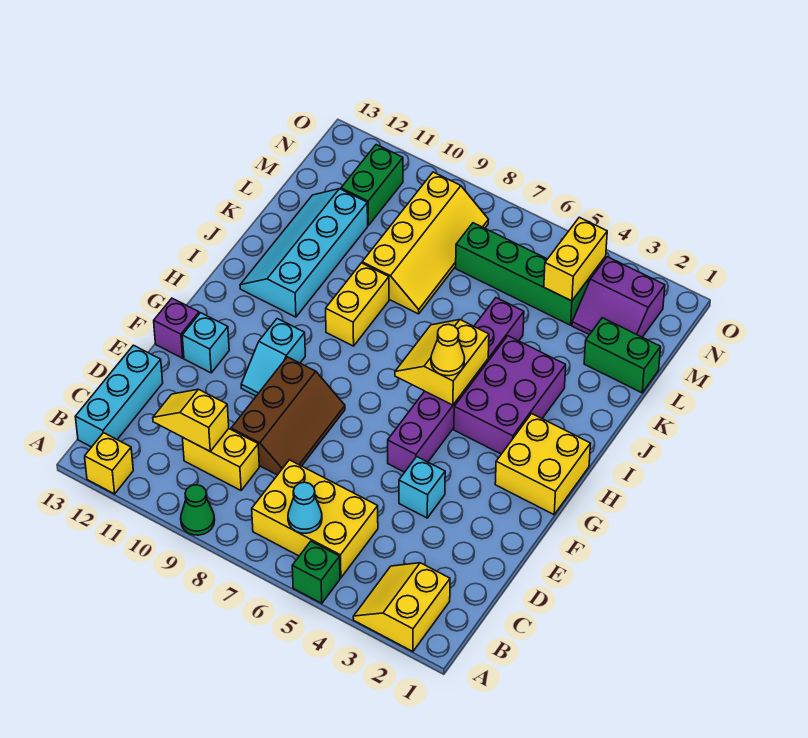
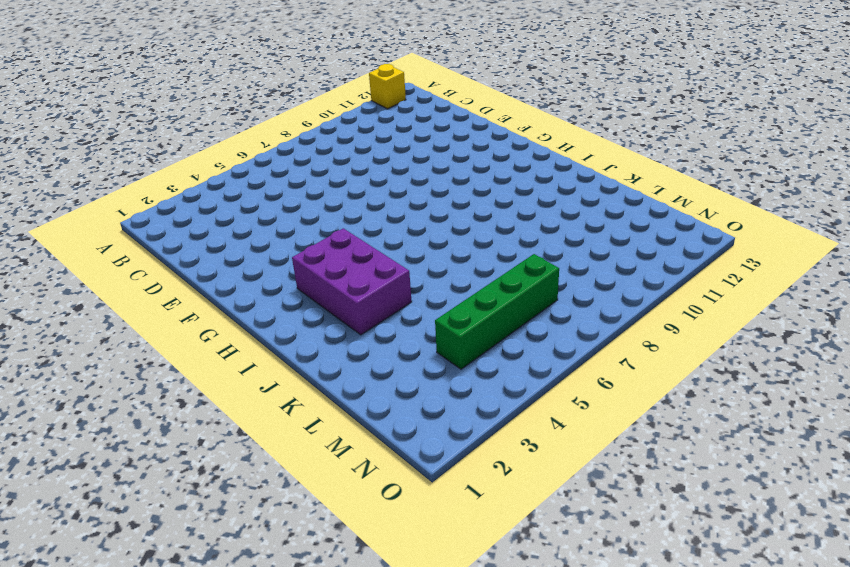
none -> yellow slope A2:B3 level 1 top 2
none -> green brick A5 level 1
none -> green cone A9 level 1

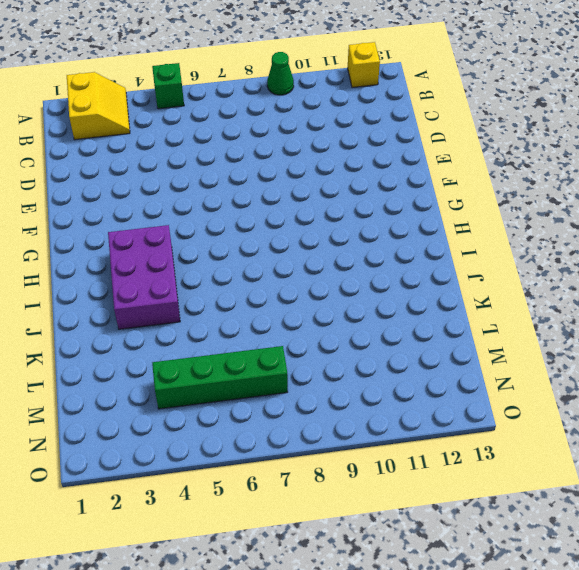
none -> yellow brick B5:C7 level 1
none -> cyan brick B13:D13 level 1
none -> yellow brick C9:C10 level 1

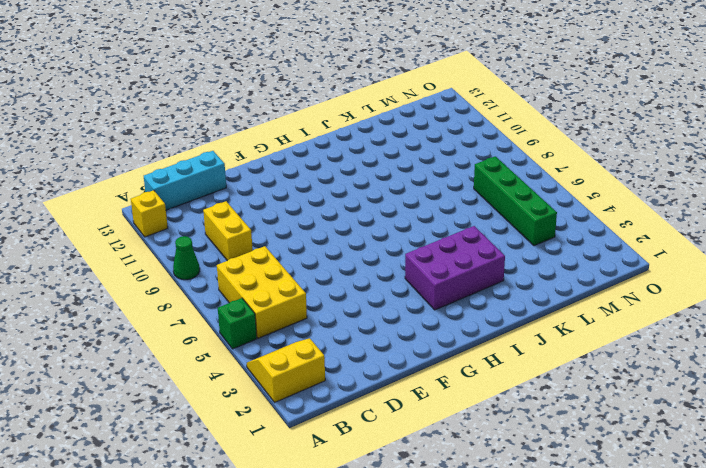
none -> brown slope D8:F9 level 1 top 9
none -> cyan brick E4 level 1
none -> purple brick F5:K5 level 1

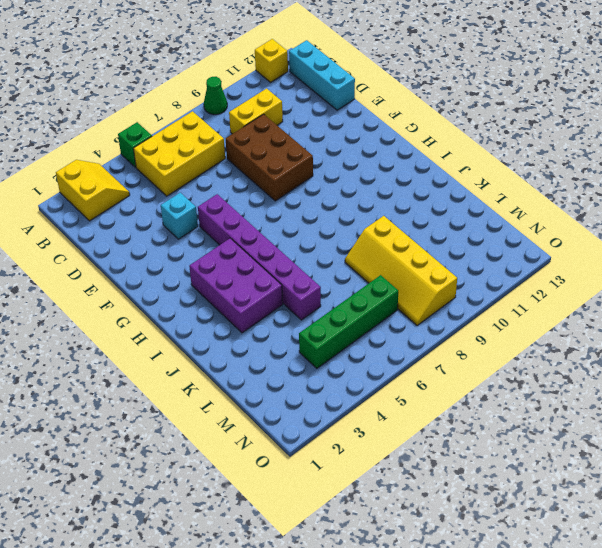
brown brick D8:F9 level 1 -> brown slope D8:F9 level 1 top 9
none -> cyan slope F10:G10 level 1 top G
none -> cyan brick F12 level 1
none -> purple brick F13 level 1

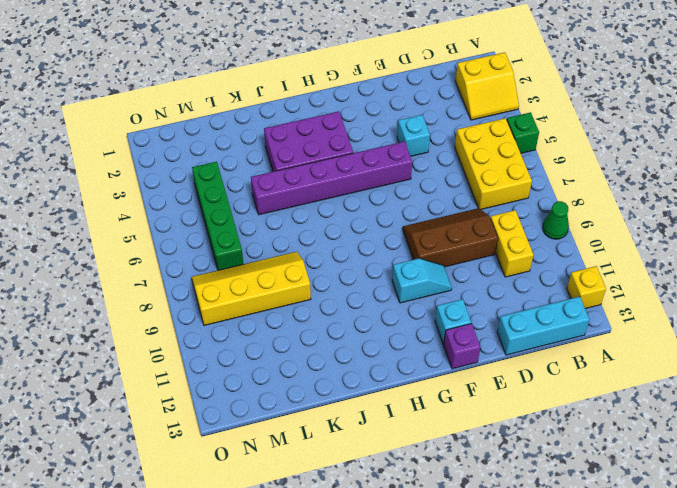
none -> yellow brick G1:H2 level 1
none -> yellow brick I9:J9 level 1
none -> cyan slope I11:L12 level 1 top 11

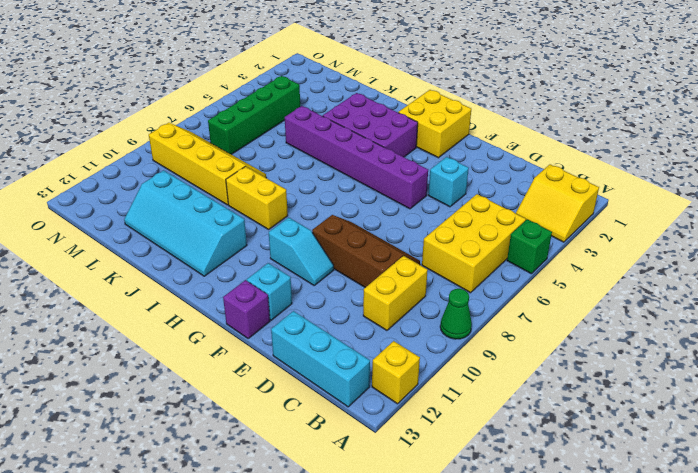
none -> green brick L1:L2 level 1
none -> purple slope M2:N3 level 1 top N
none -> green brick M11:N11 level 1

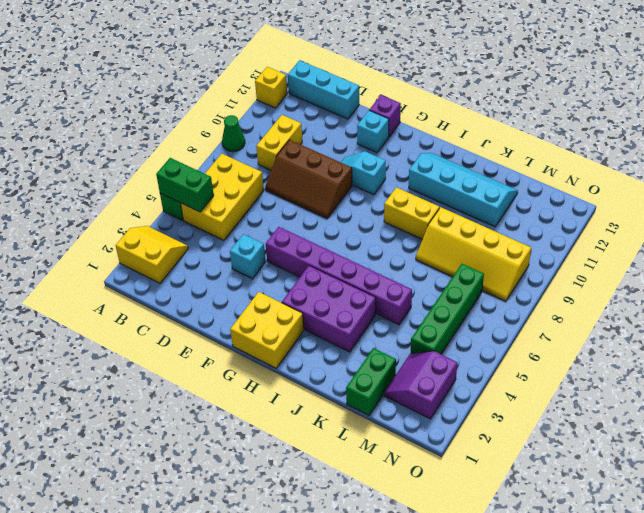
green brick A5:B5 level 2 -> green brick M11:N11 level 1
none -> cyan cone B6 level 2
none -> yellow slope C10:C11 level 2 top 10
none -> yellow slope H5:I6 level 2 top 5

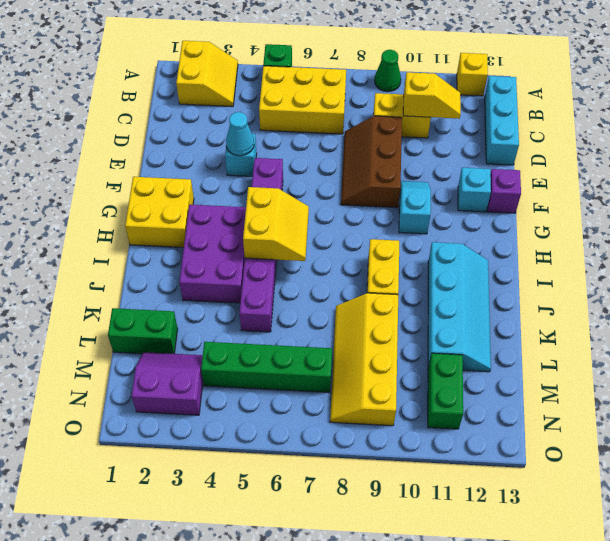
cyan cone E4 level 2 -> cyan cone B6 level 2
none -> yellow brick M4:N4 level 2
none -> yellow cone H5 level 3

